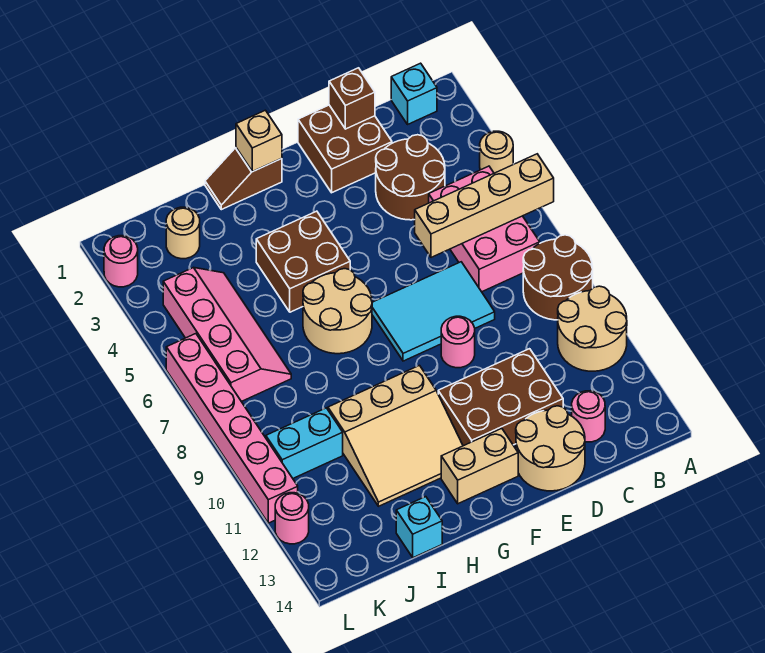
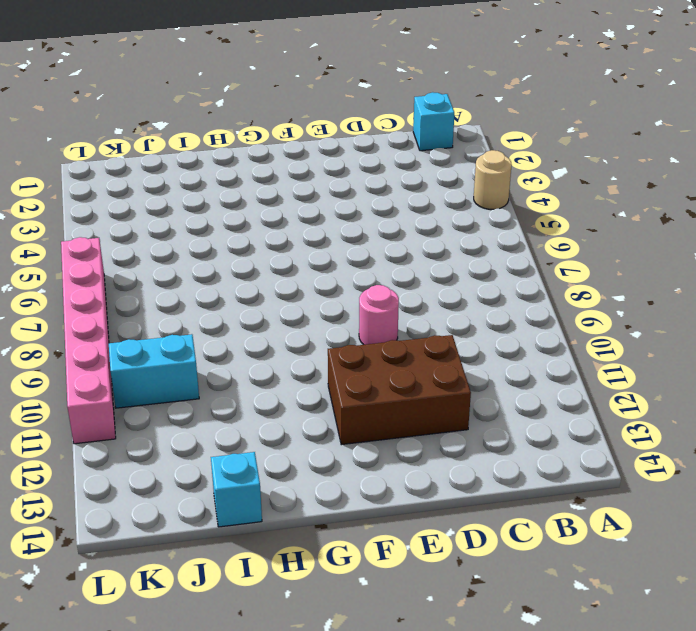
none -> brown round brick A8:B9 level 1
none -> tan round brick A10:B11 level 1
none -> pink brick B5:C7 level 1

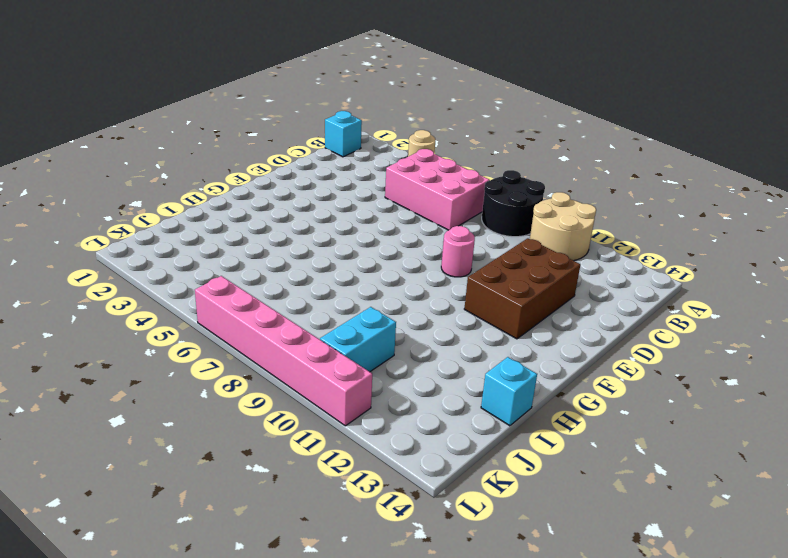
black round brick A8:B9 level 1 -> brown round brick A8:B9 level 1
none -> brown round brick C3:D4 level 1
none -> pink round brick C13 level 1
none -> brown brick D1:E2 level 1

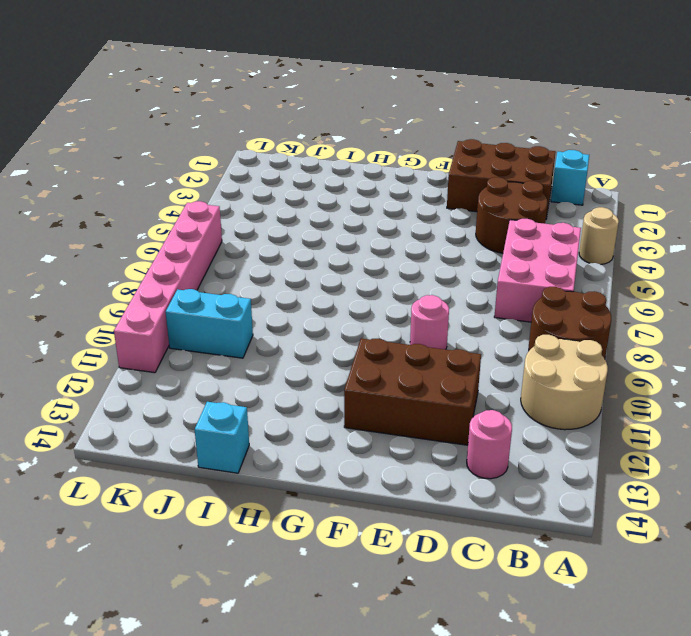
brown brick C1:E2 level 1 -> brown brick D1:E2 level 1
none -> cyan tile D7:F8 level 1
none -> tan round brick D13:E14 level 1
none -> tan brick F13:G13 level 1

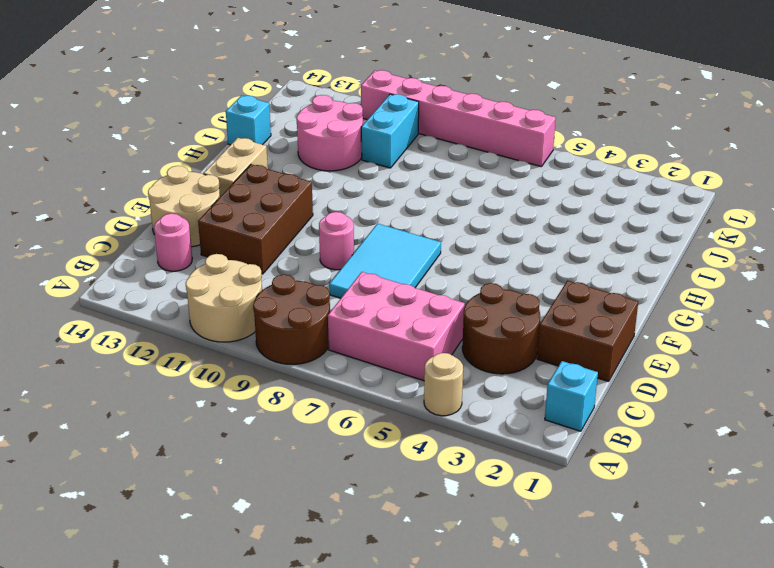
pink round brick I11:J12 level 1 -> tan slope G10:I12 level 1 top 10
none -> brown slope G1:H1 level 1 top G
none -> brown brick G4:H5 level 1
none -> tan round brick G6:H7 level 1

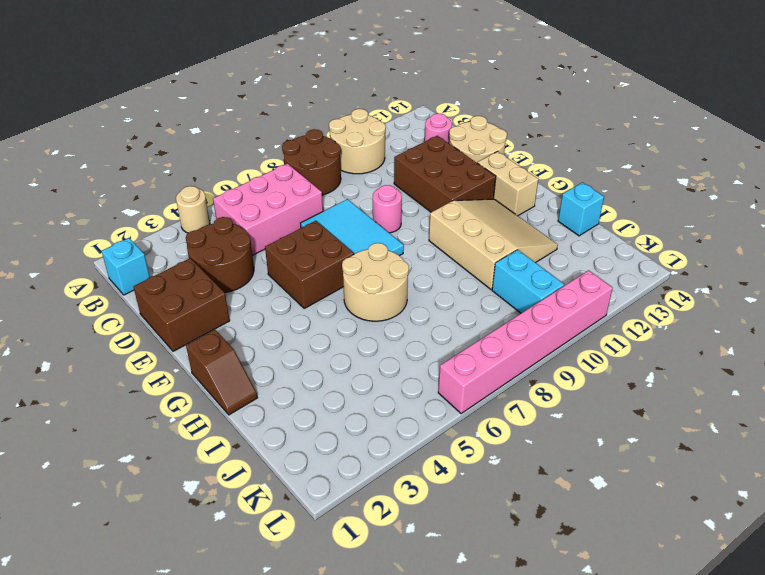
brown brick E5:F6 level 1 -> brown brick G4:H5 level 1
none -> tan round brick J2 level 1
none -> pink slope J4:K7 level 1 top K
none -> pink round brick L2 level 1

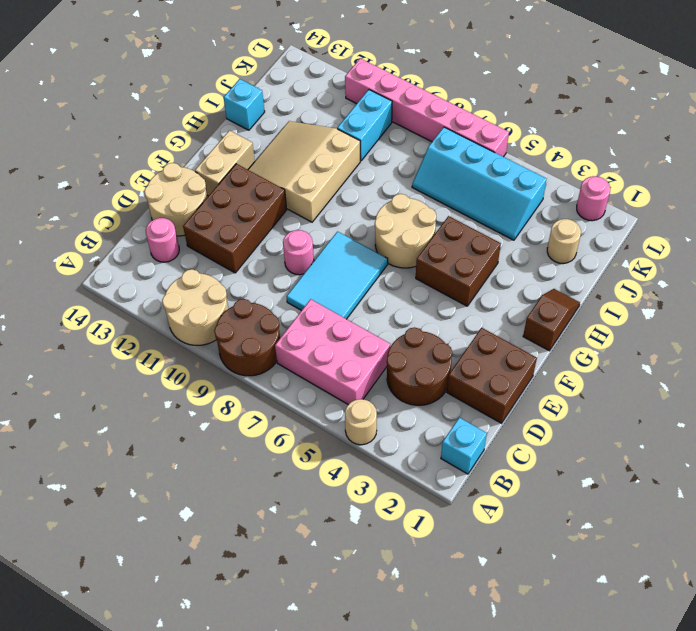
cyan slope J4:K7 level 1 top K -> pink slope J4:K7 level 1 top K
none -> pink round brick L12 level 1
none -> tan brick A6:D6 level 2
none -> brown brick D1 level 2

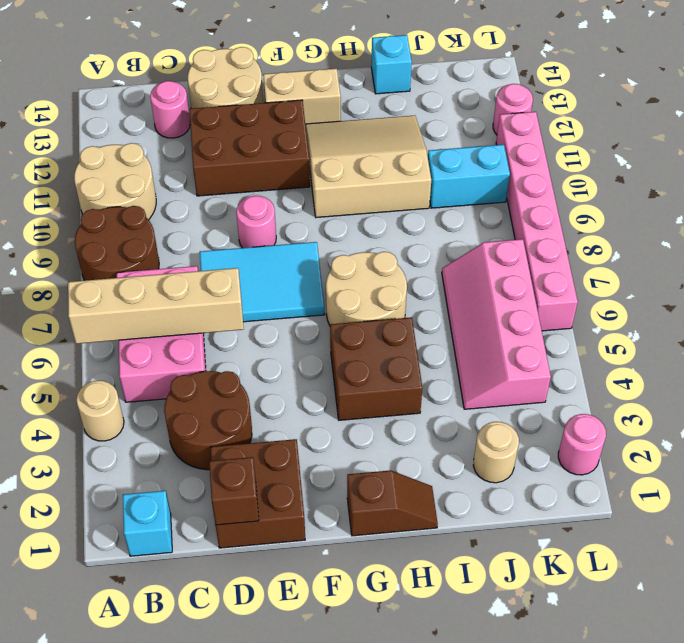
none -> tan brick G1 level 2

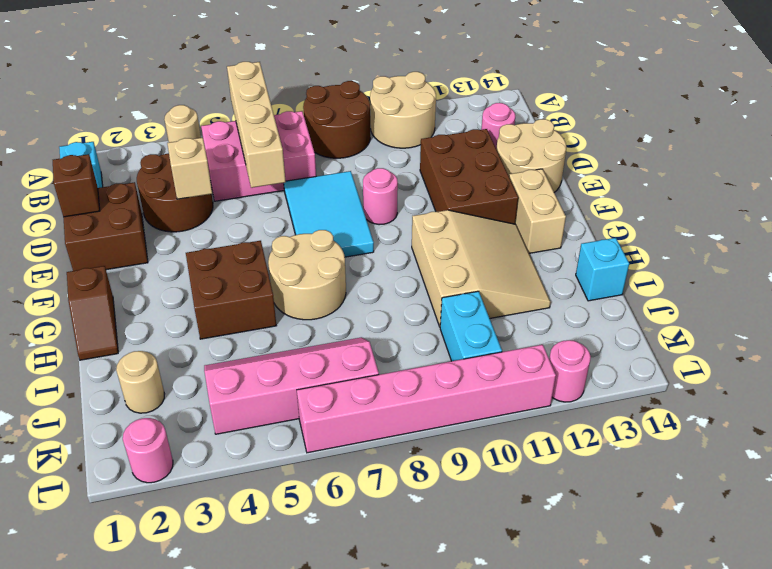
tan brick D4 level 2 -> tan brick G1 level 2

